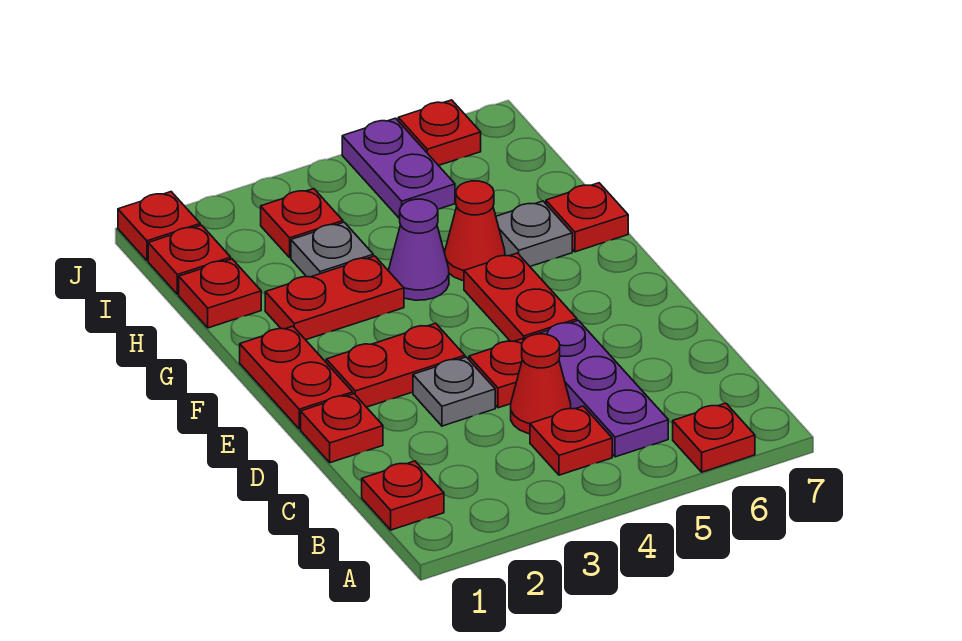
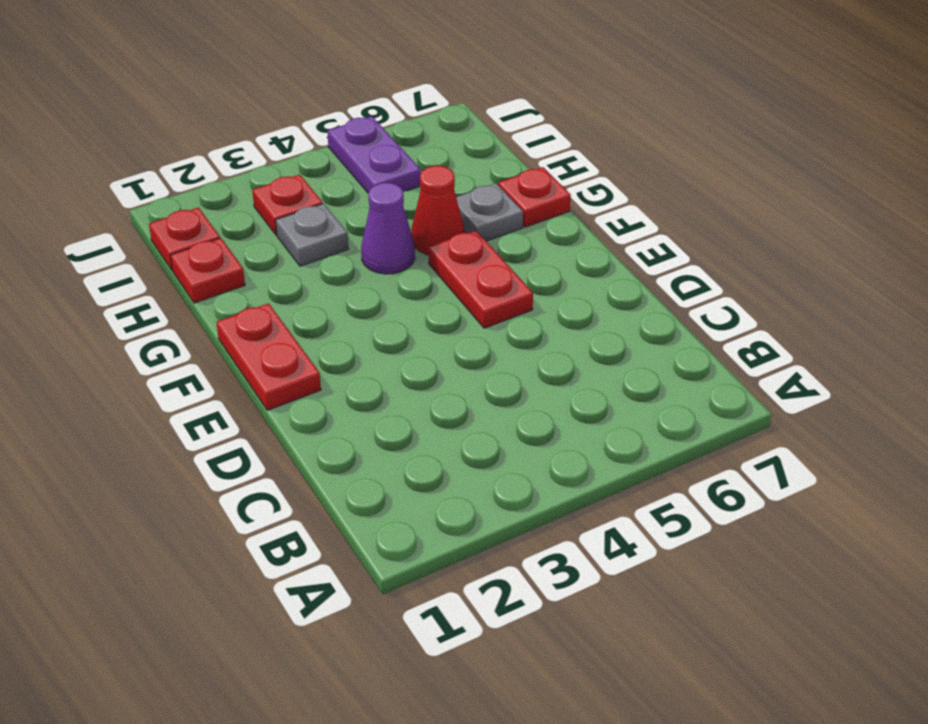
none -> red plate A6 level 1
none -> red plate B1 level 1
none -> red plate B4 level 1

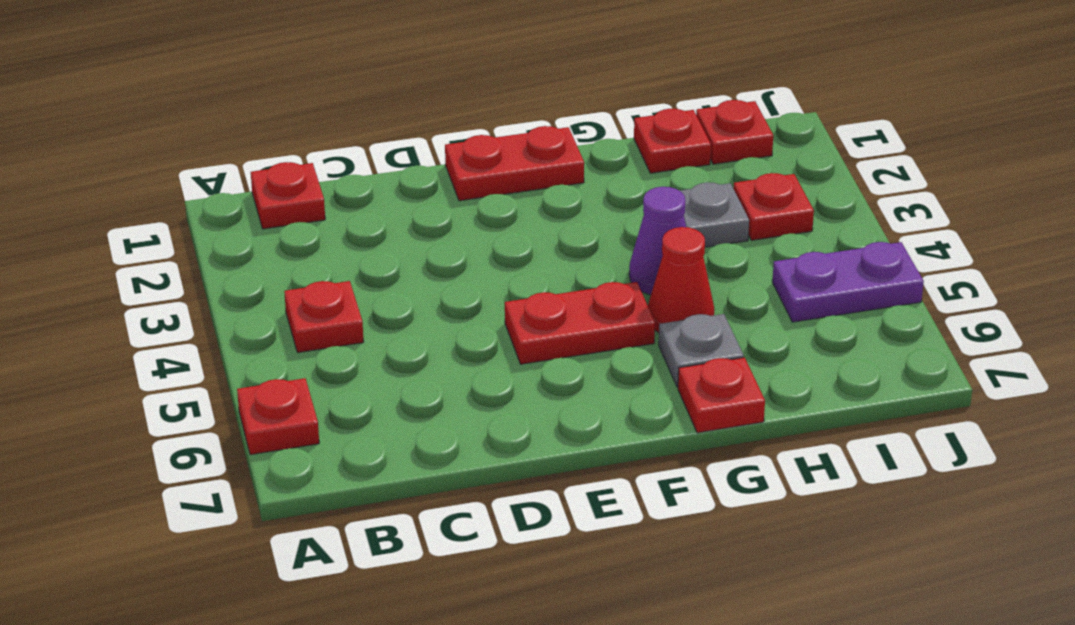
none -> purple plate B5:D5 level 1
none -> red cone C4 level 1
none -> red plate D1 level 1

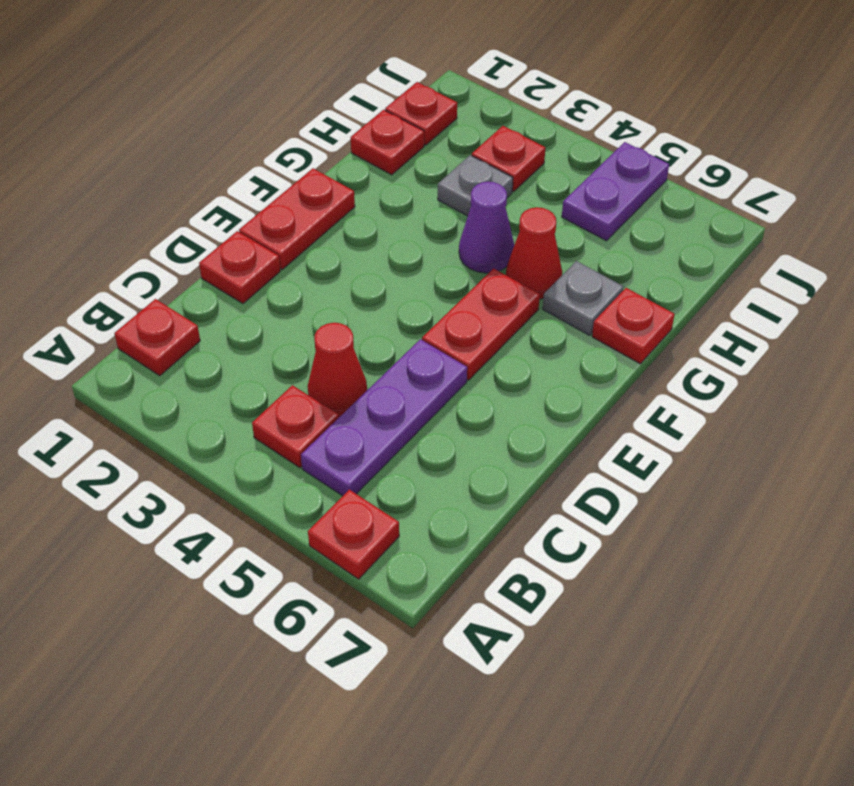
none -> grey plate D3 level 1
none -> red plate D4 level 1
none -> red plate E2:E3 level 1

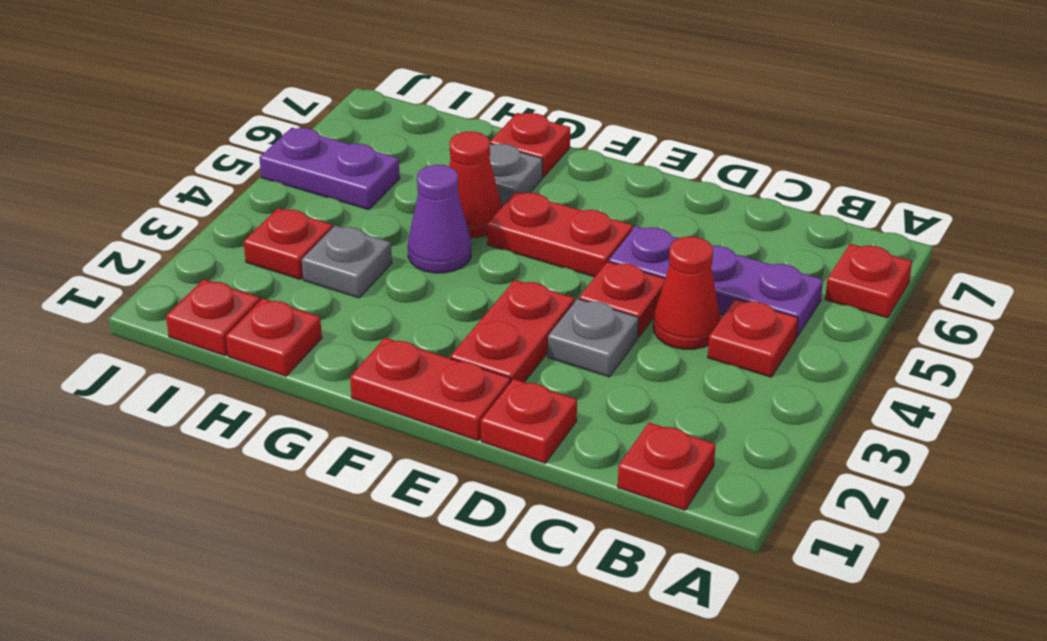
none -> red plate G2:G3 level 1
none -> red plate J1 level 1
none -> red plate J6 level 1

